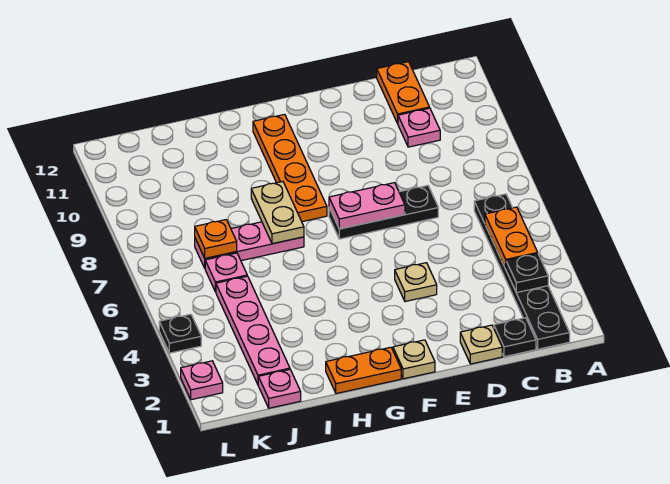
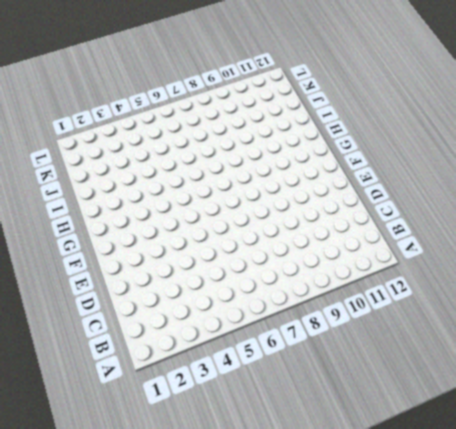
none -> black plate B1:B6 level 1
none -> black plate C1 level 1
none -> pink plate C10 level 1

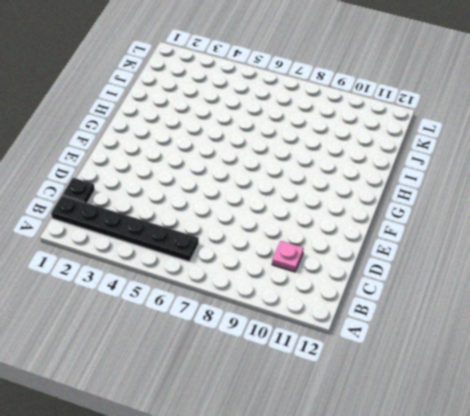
none -> orange plate C11:C12 level 1
none -> tan plate D1 level 1
none -> black plate D7:F7 level 1

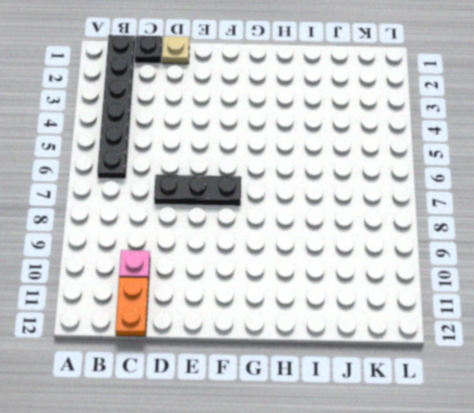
none -> tan plate E4 level 1
none -> tan plate F1 level 1
none -> orange plate G1:H1 level 1

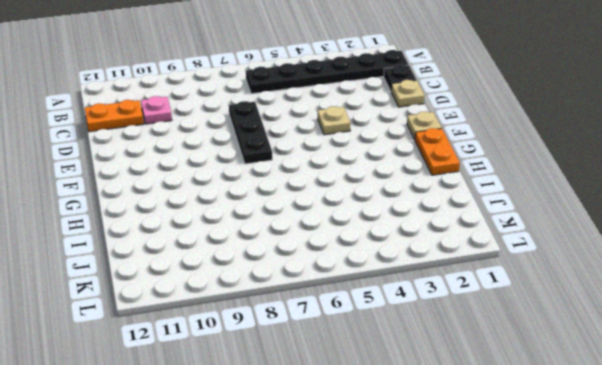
none -> orange plate G8:G11 level 1
none -> pink plate H7:J7 level 1
none -> pink plate J1 level 1

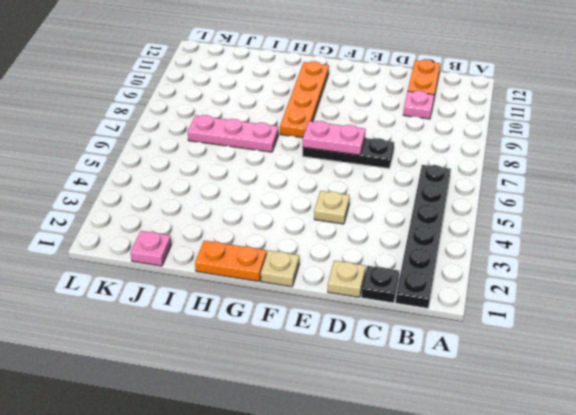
none -> pink plate J2:J5 level 1
none -> pink plate J6 level 1
none -> pink plate L2 level 1

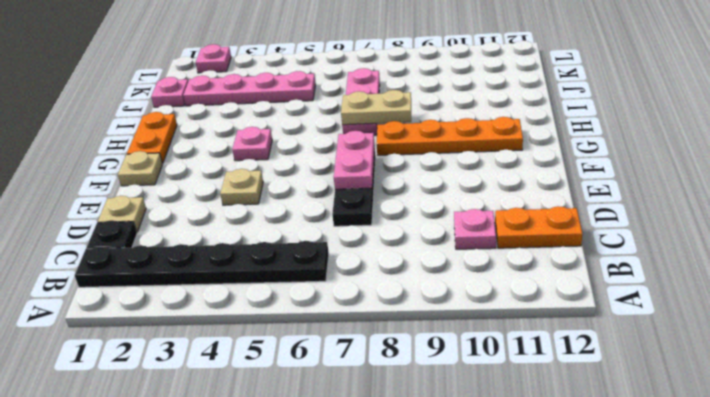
pink plate G4 level 1 -> pink plate J6 level 1
none -> black plate L4 level 1
none -> black plate B3 level 2
none -> orange plate B4:B5 level 2

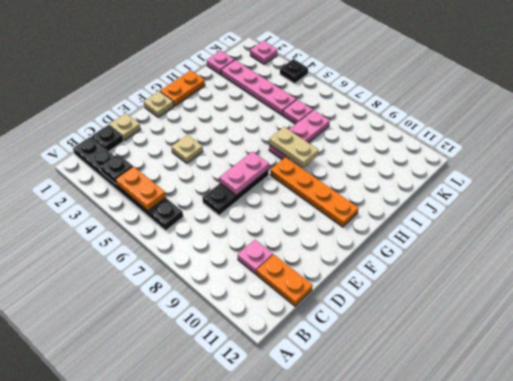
none -> orange plate J7 level 2

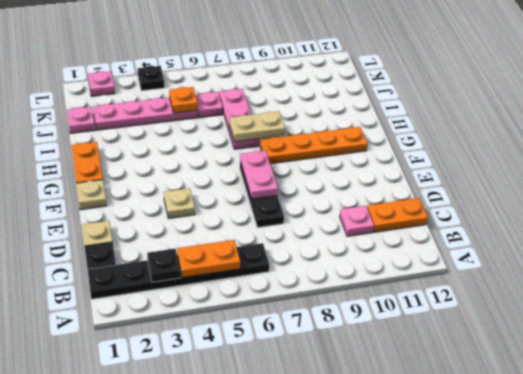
orange plate J5 level 2 -> orange plate J7 level 2

